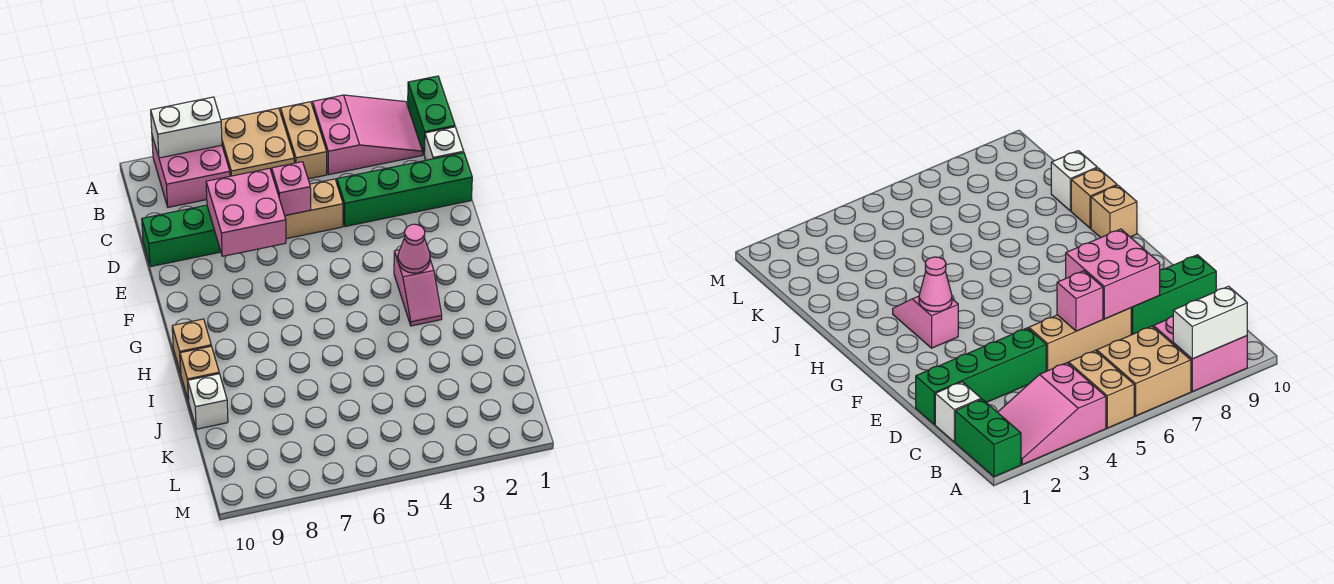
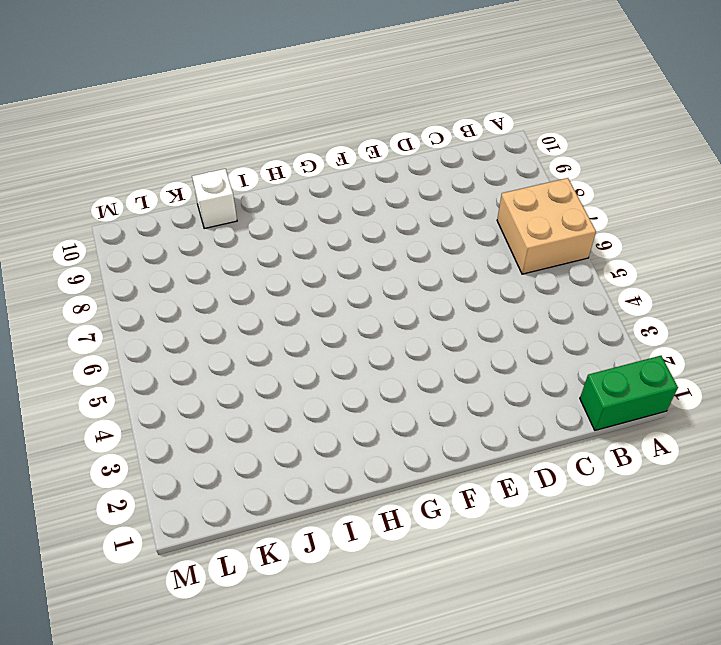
none -> pink slope A2:B4 level 1 top 4
none -> tan brick A5:B5 level 1
none -> pink brick A8:B9 level 1

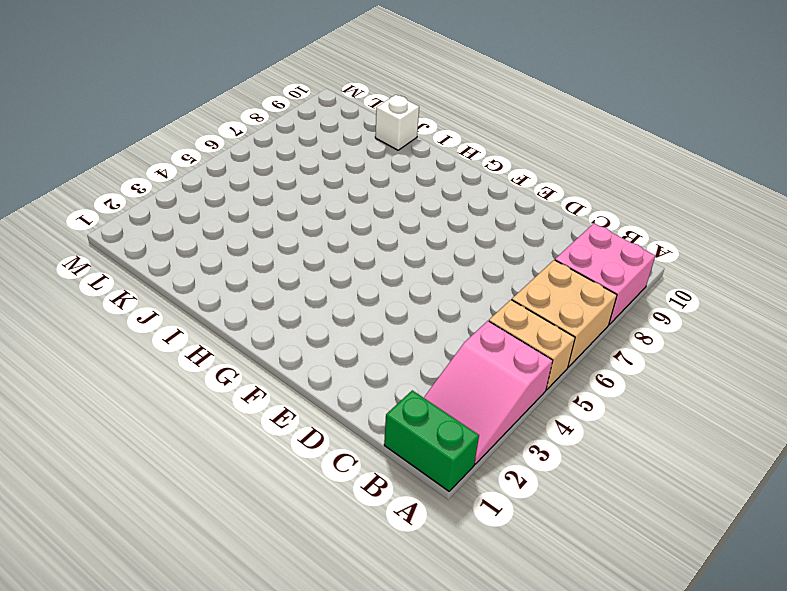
none -> white brick C1 level 1
none -> green brick D1:D4 level 1
none -> tan brick D5:D7 level 1

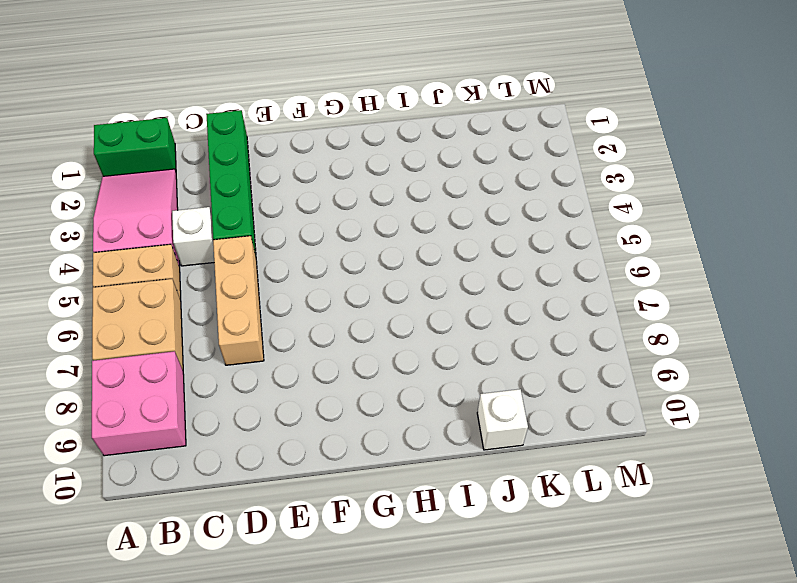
white brick C4 level 1 -> white brick C1 level 1
none -> green brick D8:D10 level 1
none -> pink slope G3:H3 level 1 top G
none -> tan brick H10 level 1

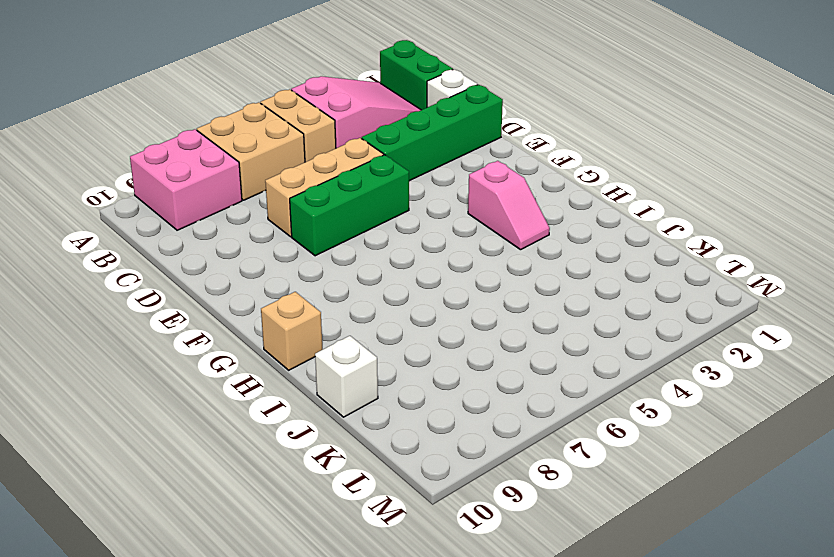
green brick E5:E7 level 1 -> green brick D8:D10 level 1
none -> tan brick I10 level 1
none -> white brick A8:A9 level 2
none -> pink brick D6 level 2

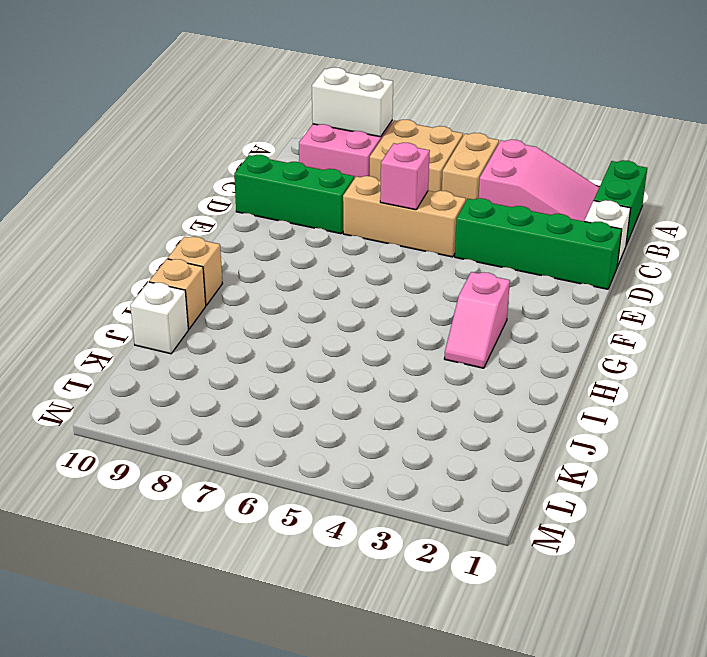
none -> pink brick D7:E8 level 2
none -> pink cone G3 level 2

